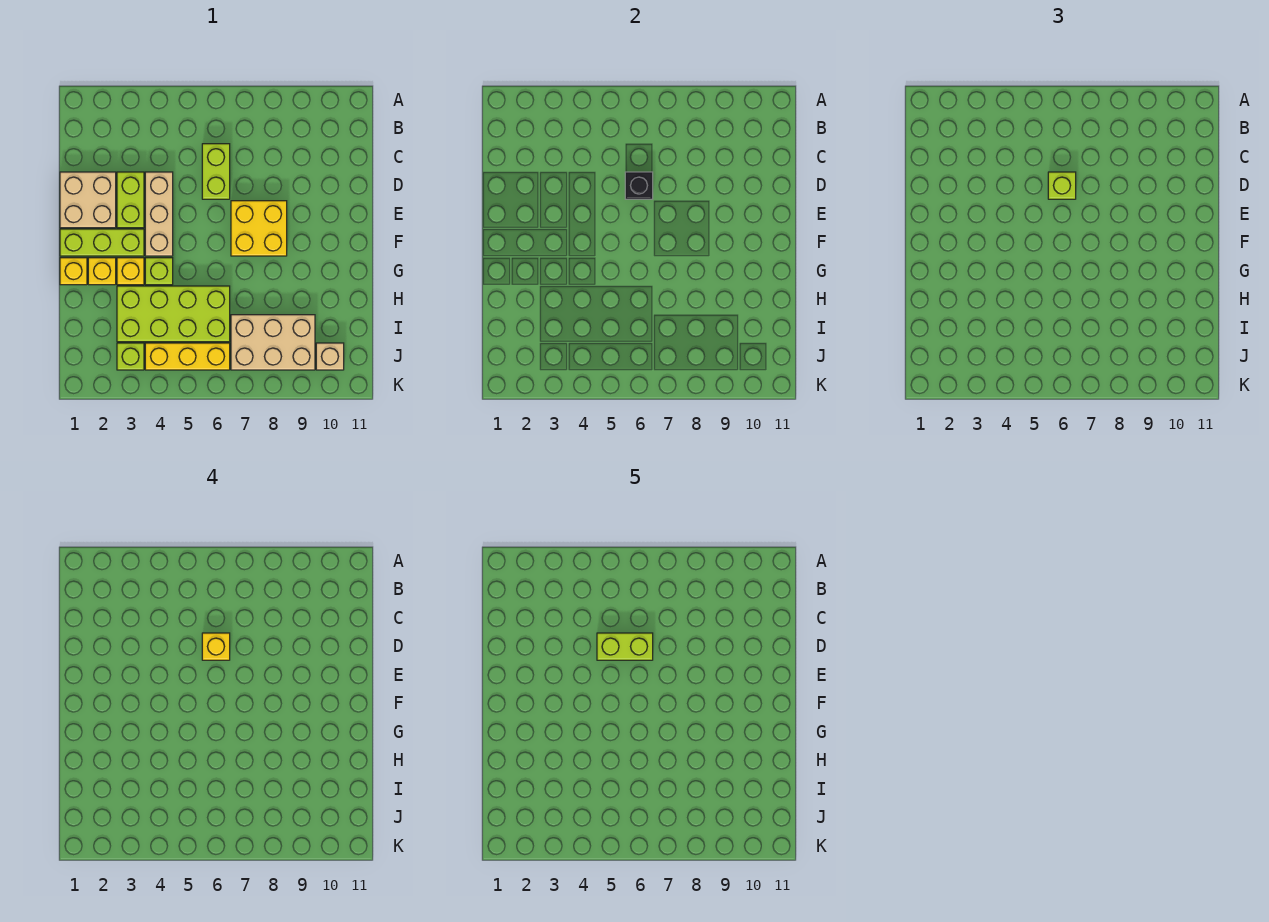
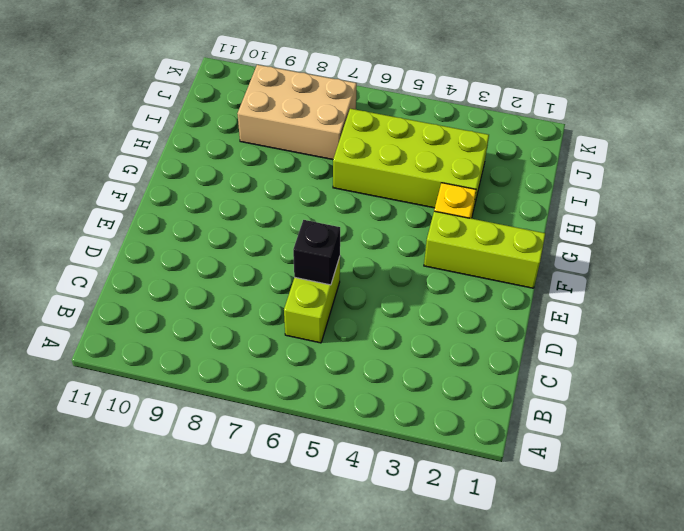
none -> tan brick D1:E2 level 1
none -> lime brick D3:E3 level 1
none -> tan brick D4:F4 level 1

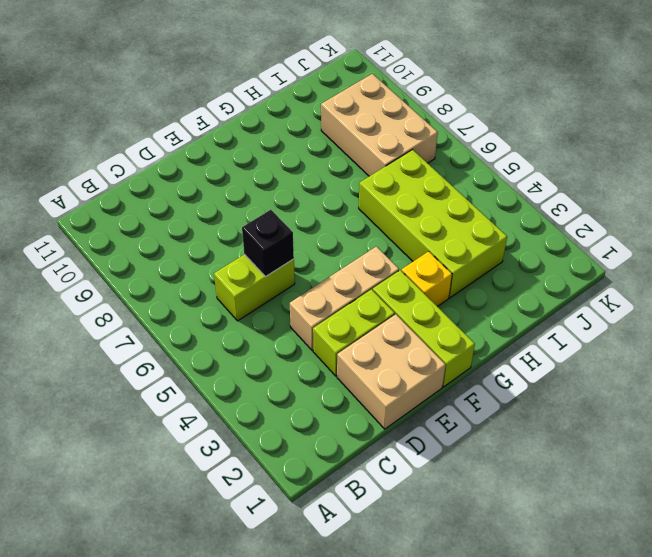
none -> yellow brick E7:F8 level 1
none -> yellow brick G1 level 1
none -> yellow brick G2 level 1

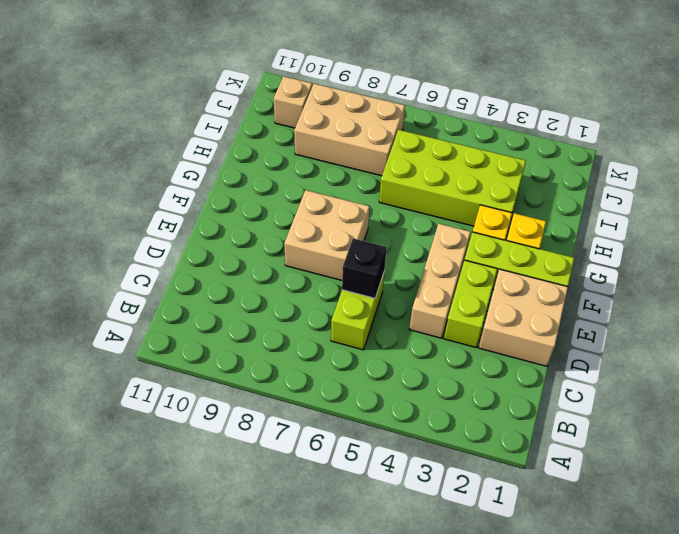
tan brick E7:F8 level 1 -> yellow brick E7:F8 level 1
none -> yellow brick G1 level 1
none -> lime brick G4 level 1
none -> lime brick J3 level 1

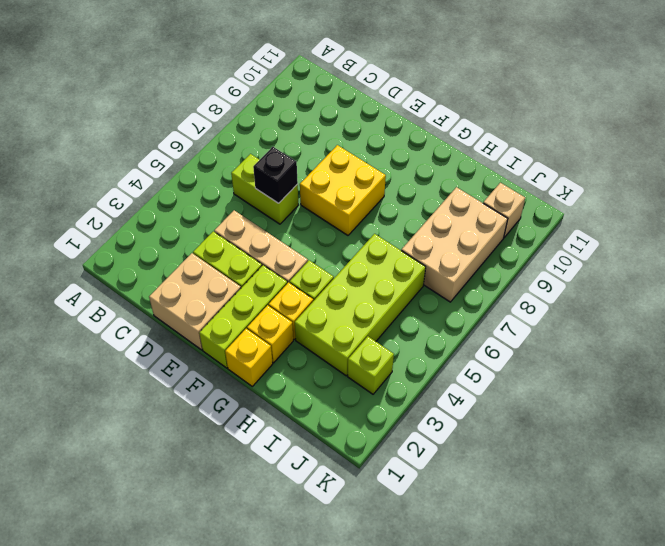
none -> yellow brick J4:J6 level 1
none -> lime brick D6 level 3
none -> yellow brick D6 level 4

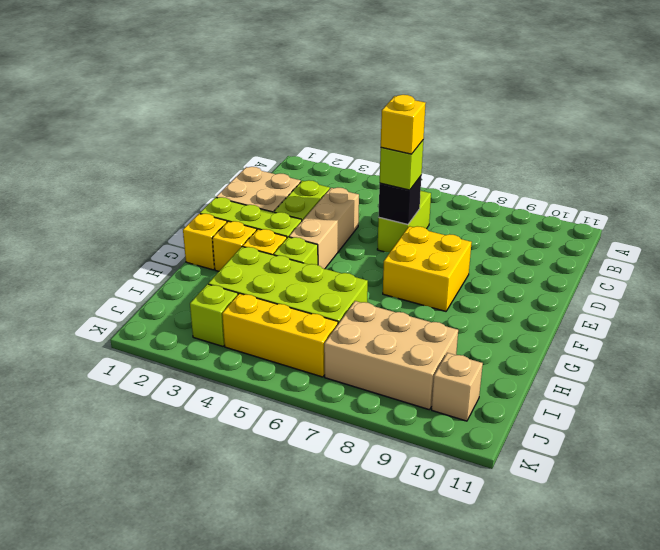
none -> lime brick D5:D6 level 5

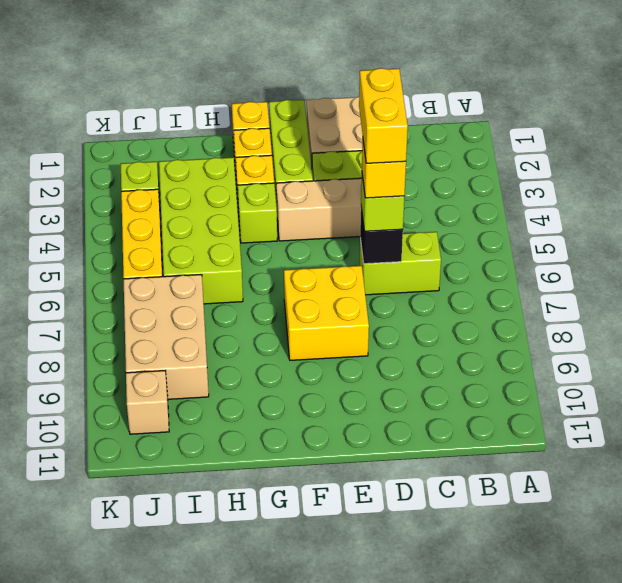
yellow brick D5:D6 level 5 -> lime brick D5:D6 level 5

